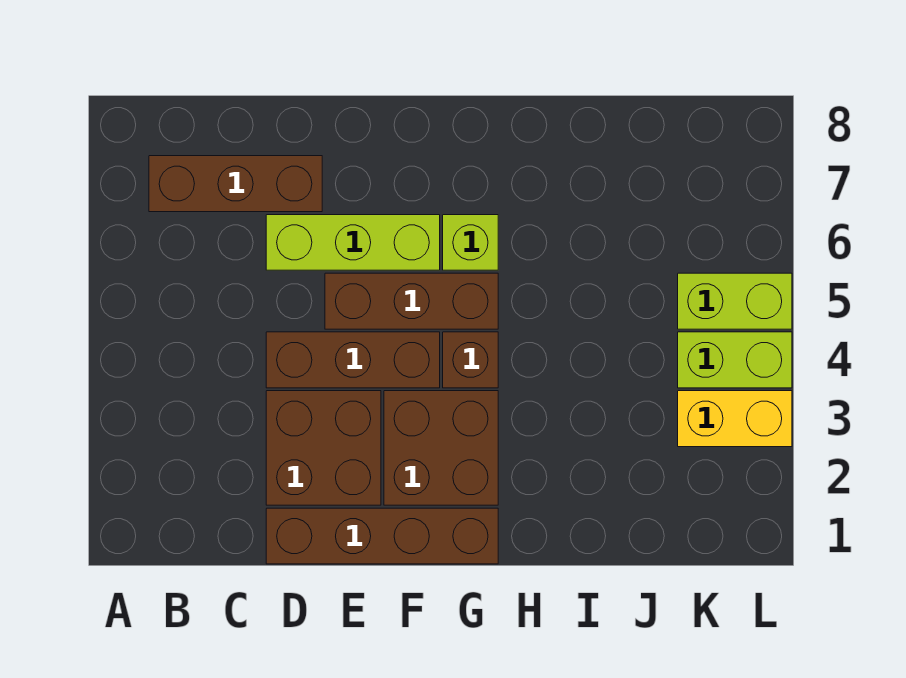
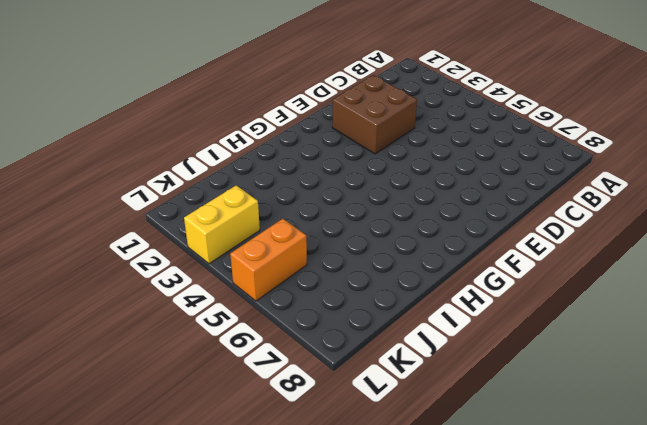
orange brick K5:L5 level 1 -> lime brick K5:L5 level 1
none -> brown brick B7:D7 level 1
none -> brown brick D1:G1 level 1
none -> brown brick D4:F4 level 1

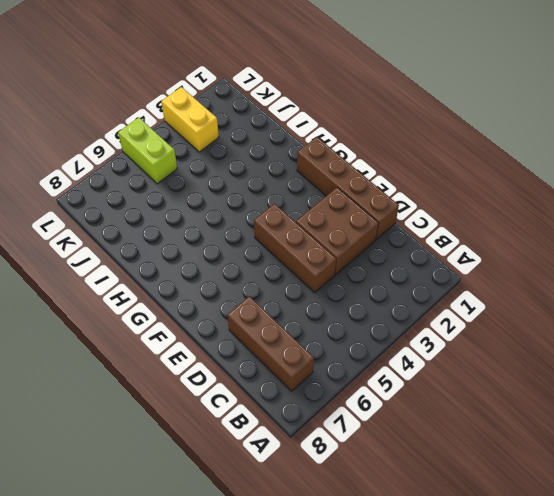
none -> lime brick D6:F6 level 1
none -> brown brick E5:G5 level 1
none -> brown brick F2:G3 level 1

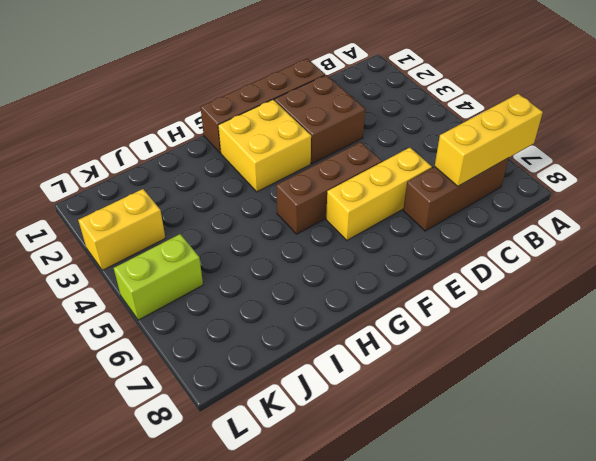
yellow brick A7:C7 level 2 -> none
yellow brick D6:F6 level 1 -> lime brick D6:F6 level 1
yellow brick F2:G3 level 1 -> brown brick F2:G3 level 1
none -> brown brick D4:F4 level 1
none -> brown brick G4 level 1
none -> lime brick G6 level 1

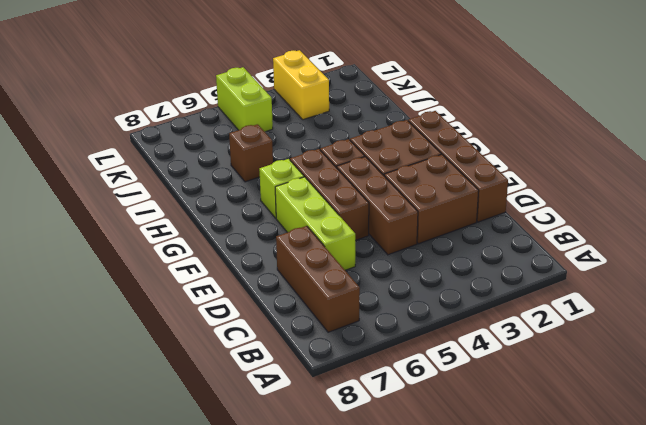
brown brick I6 level 1 -> none
none -> lime brick K4:L4 level 1

